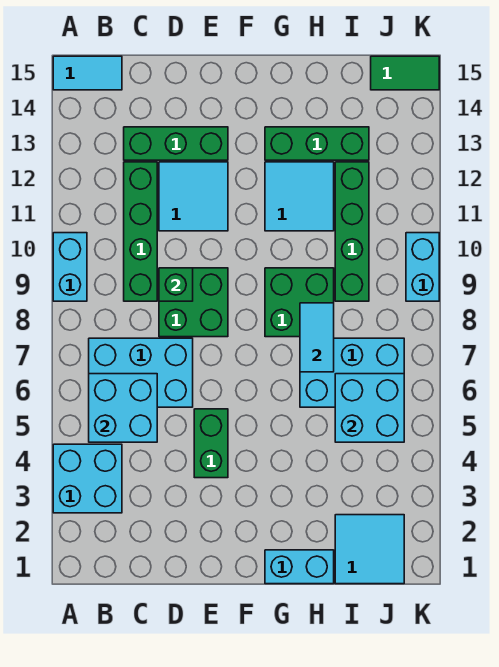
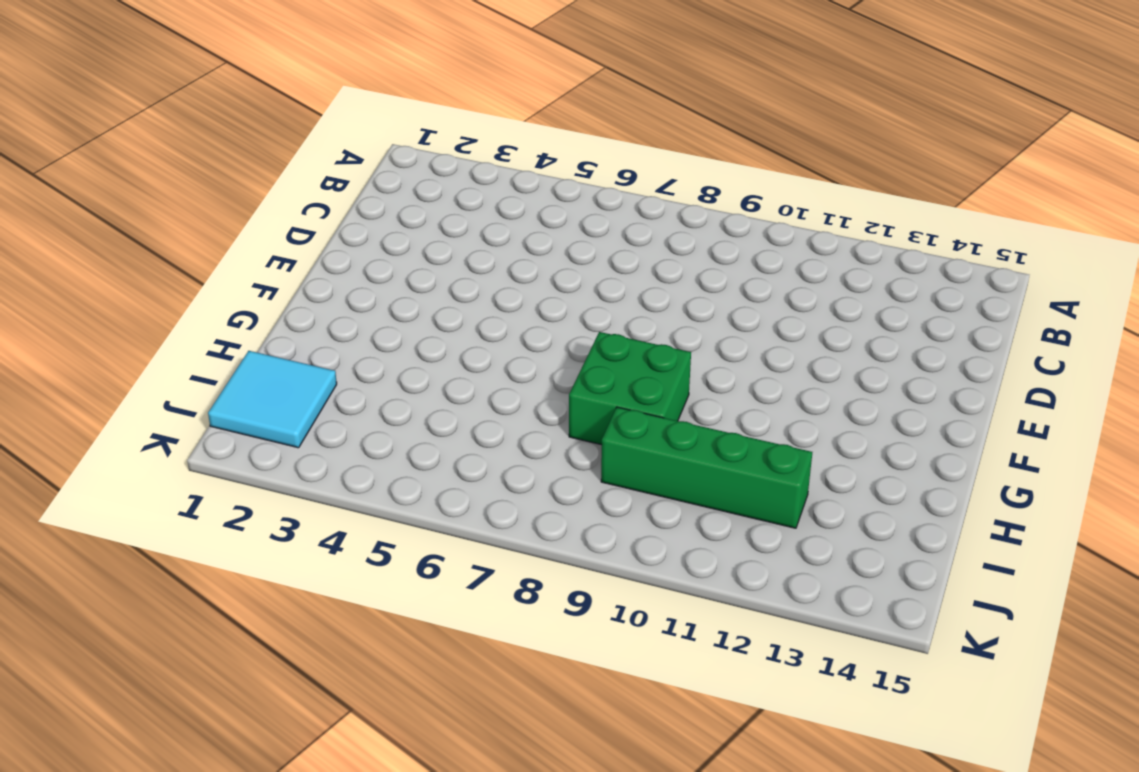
none -> cyan brick A3:B4 level 1
none -> cyan brick A9:A10 level 1
none -> cyan tile A15:B15 level 1

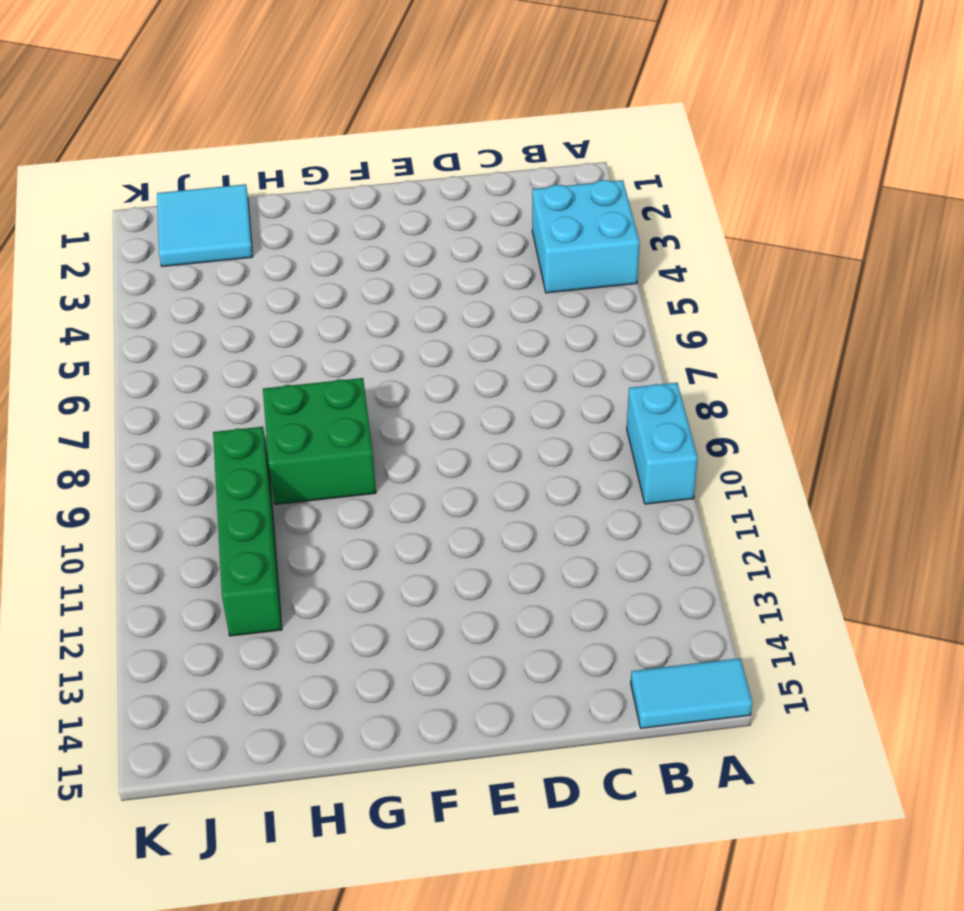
none -> cyan brick B6:D7 level 1
none -> green brick C9:C12 level 1
none -> green brick C13:E13 level 1

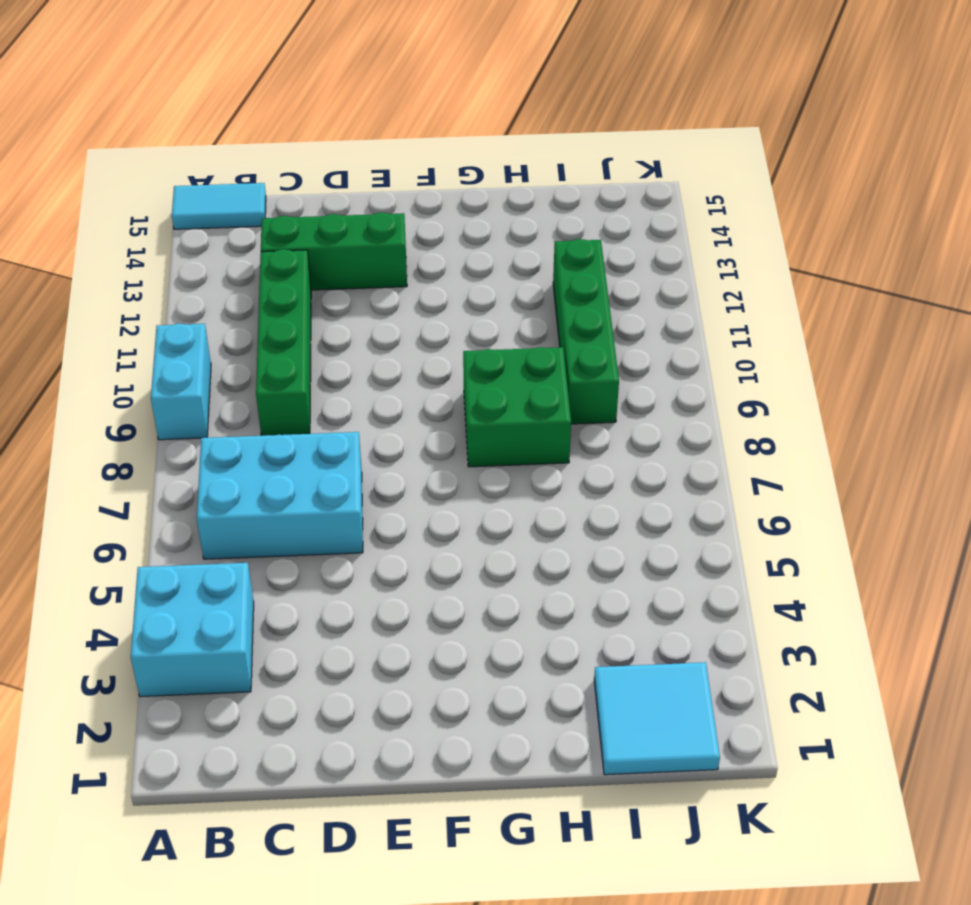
none -> green brick D8:E9 level 1
none -> cyan tile D11:E12 level 1
none -> green brick E4:E5 level 1

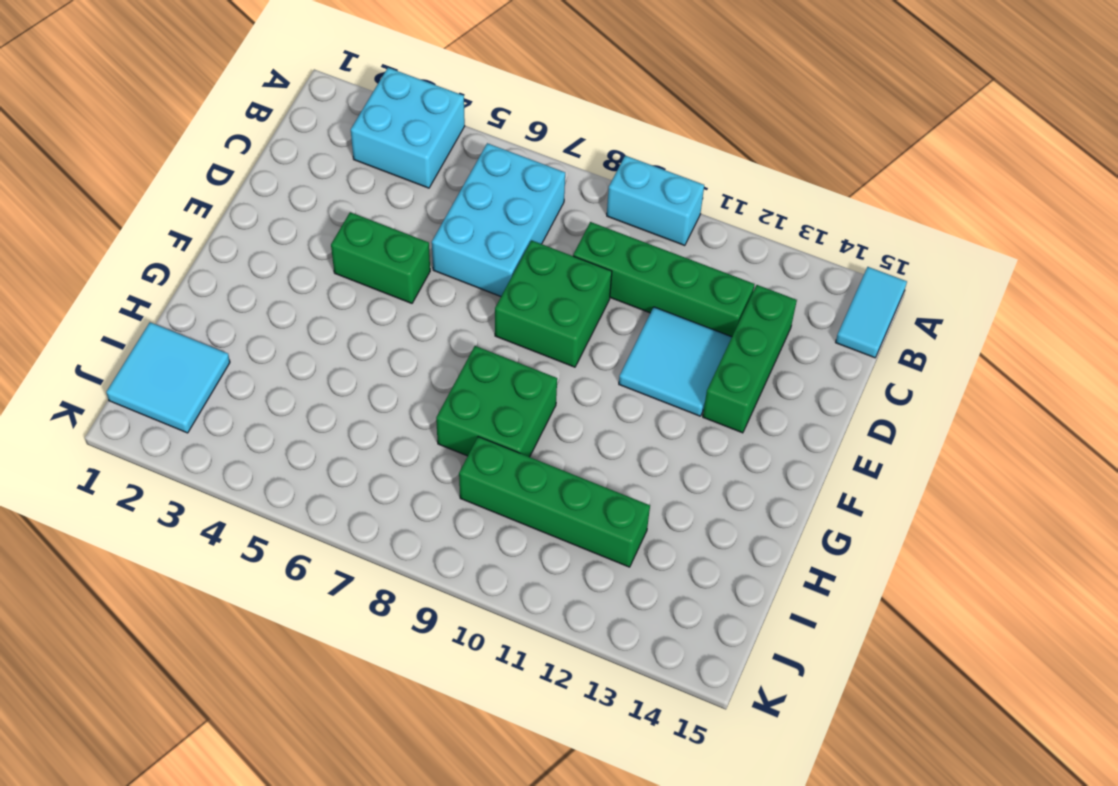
none -> cyan brick G1:H1 level 1
none -> cyan tile G11:H12 level 1
none -> green brick G13:I13 level 1

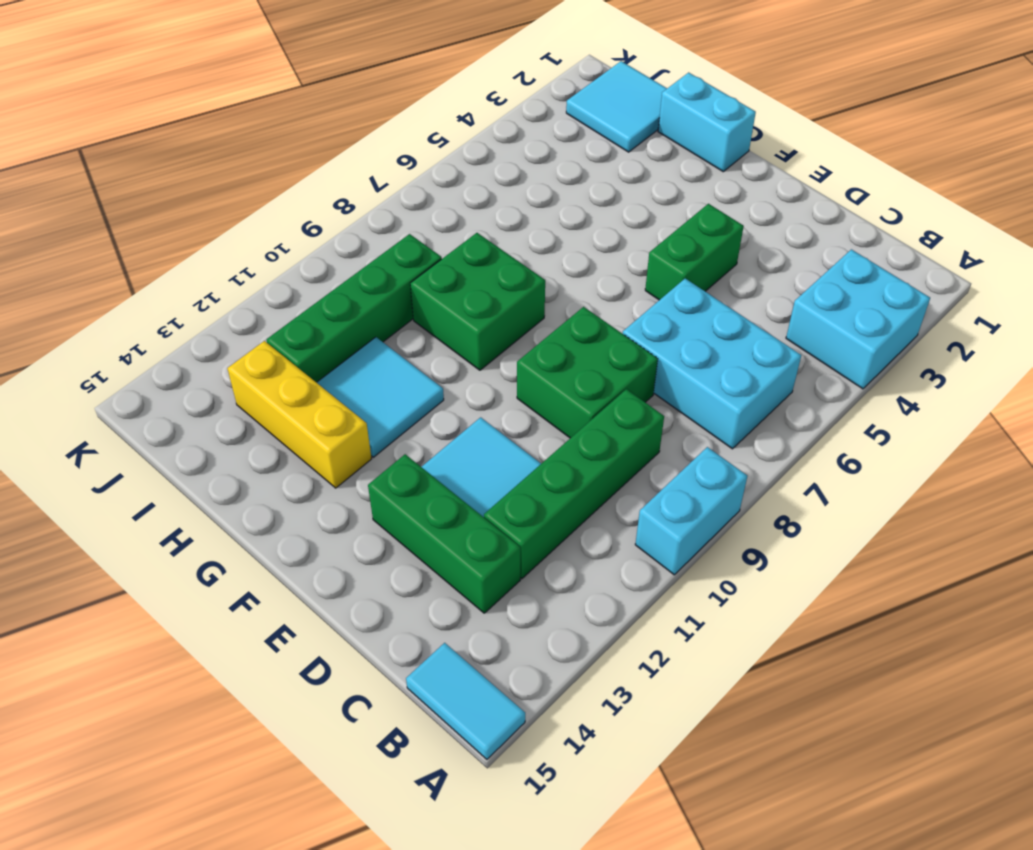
yellow brick G13:I13 level 1 -> green brick G13:I13 level 1
none -> cyan brick H6:J7 level 1
none -> green tile J15:K15 level 1
none -> cyan brick K9:K10 level 1

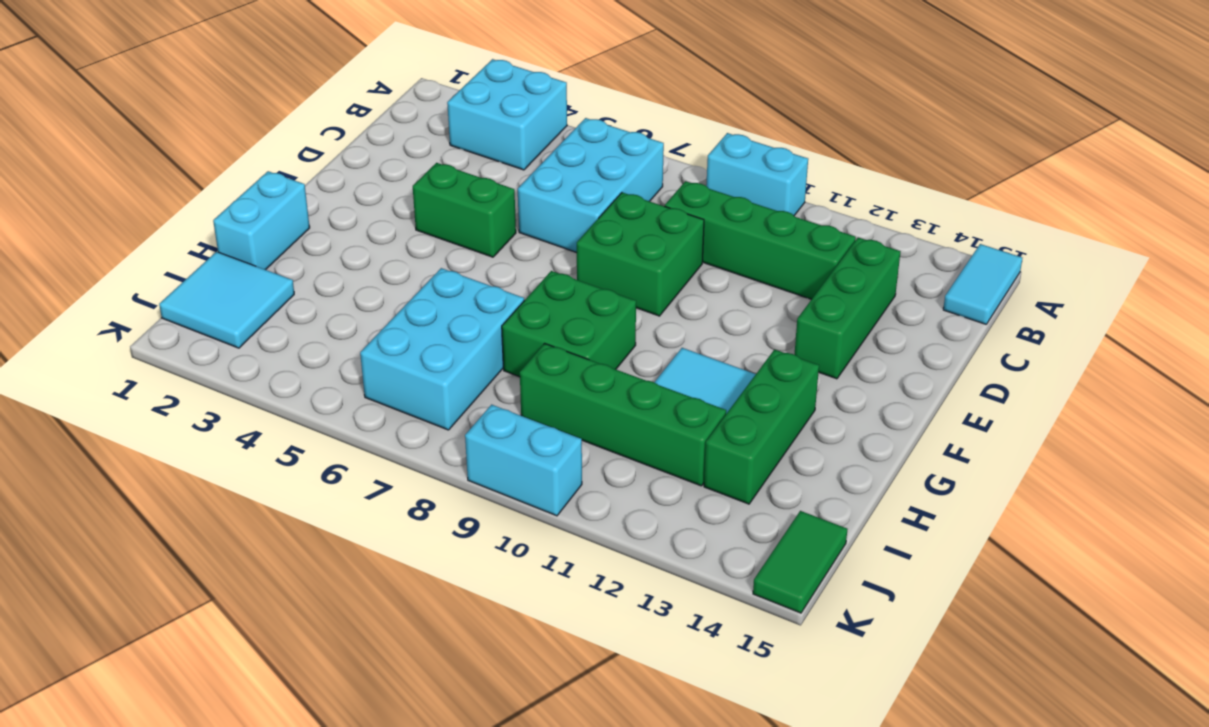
none -> cyan tile D11:E12 level 1
none -> cyan brick B5:C6 level 2
none -> green brick D9 level 2

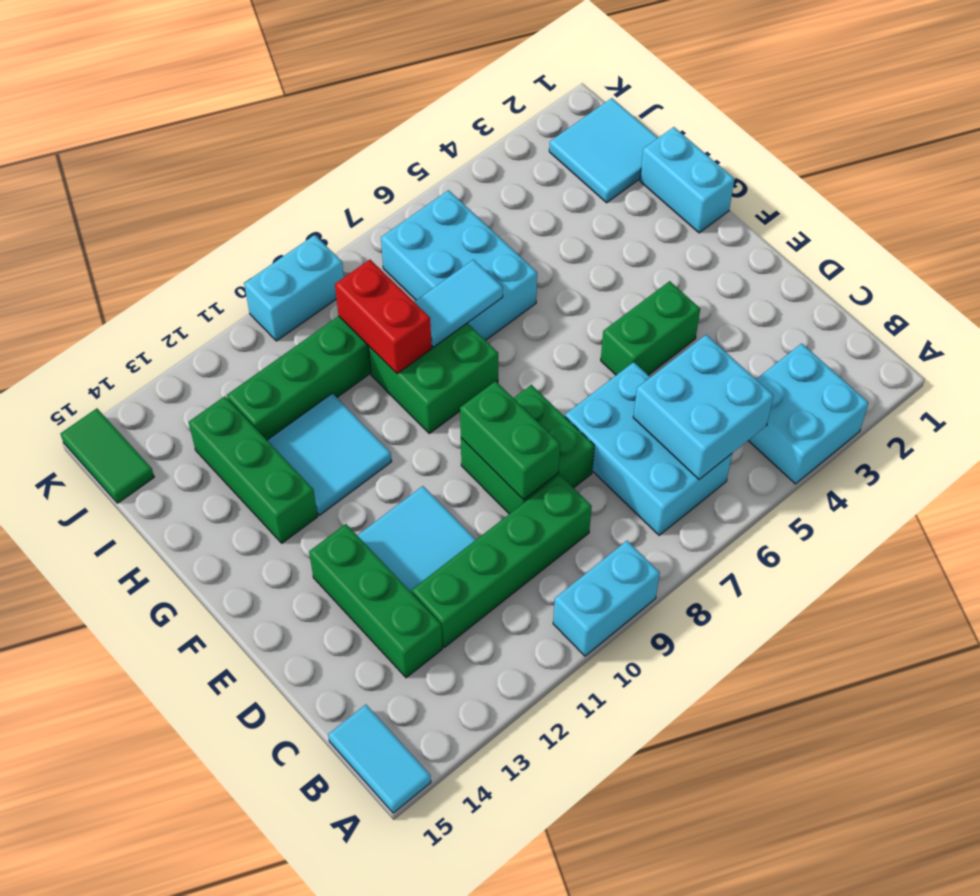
green brick D9:E9 level 2 -> green brick D9 level 2
red brick H9:I9 level 2 -> none
none -> cyan brick I5:J6 level 2

